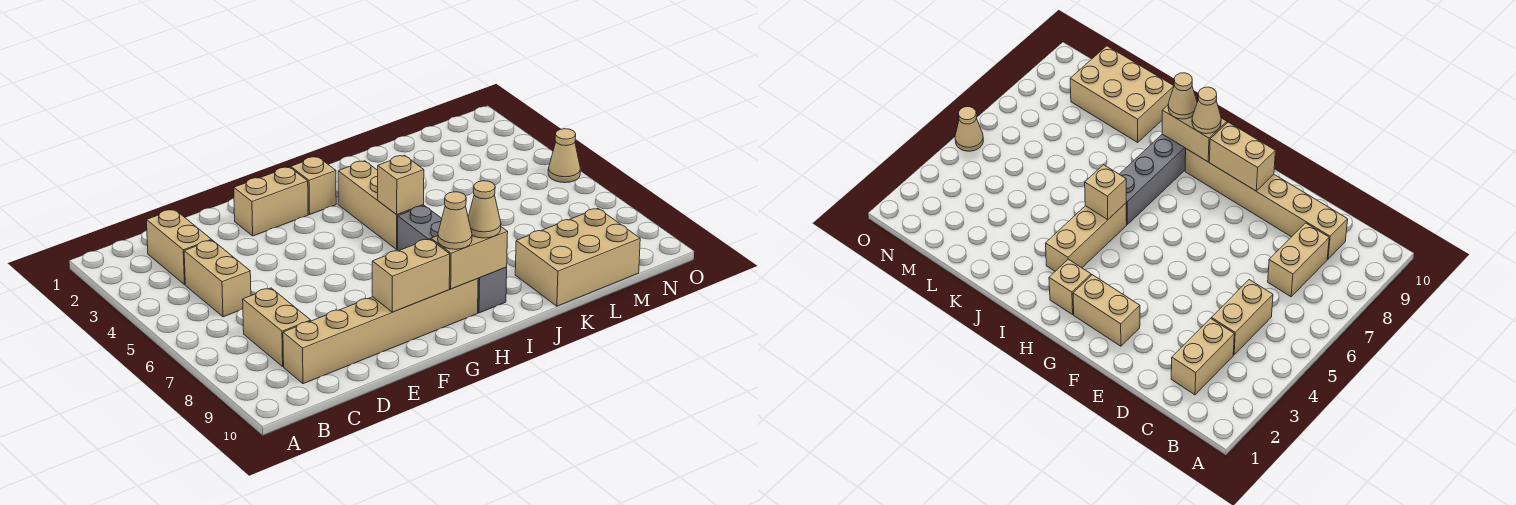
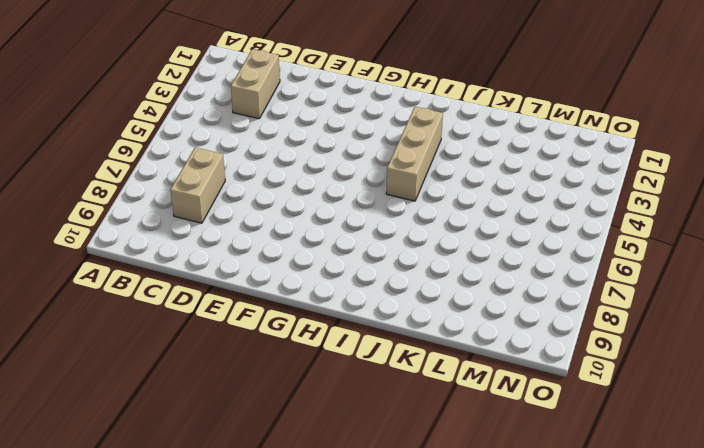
none -> tan brick C4:C5 level 1
none -> tan brick C9:H9 level 1
none -> tan brick F2:G2 level 1

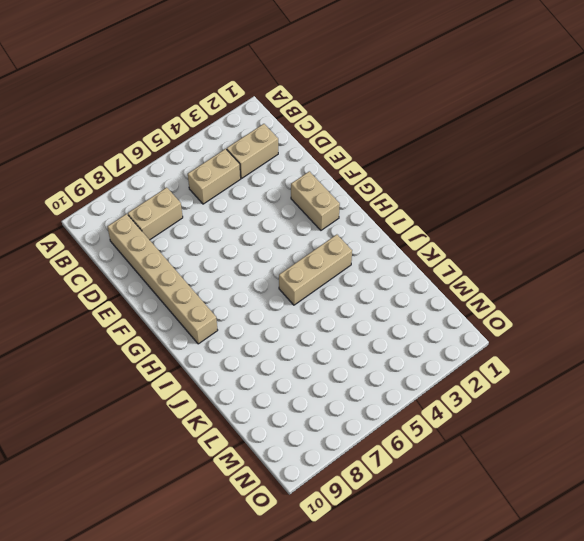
none -> tan brick H2 level 1
none -> grey brick I6:I9 level 1
none -> tan brick K9:M10 level 1

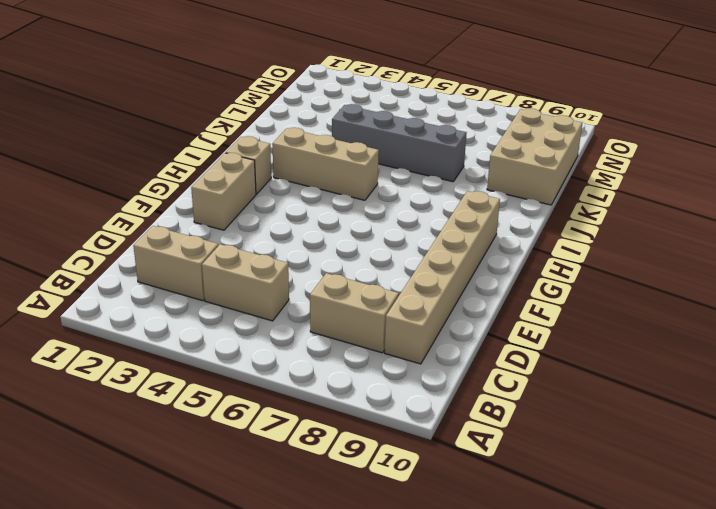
grey brick K4:K7 level 1 -> grey brick I6:I9 level 1
none -> tan cone O5 level 1
none -> tan brick F9:G9 level 2
none -> tan brick H9:I9 level 2

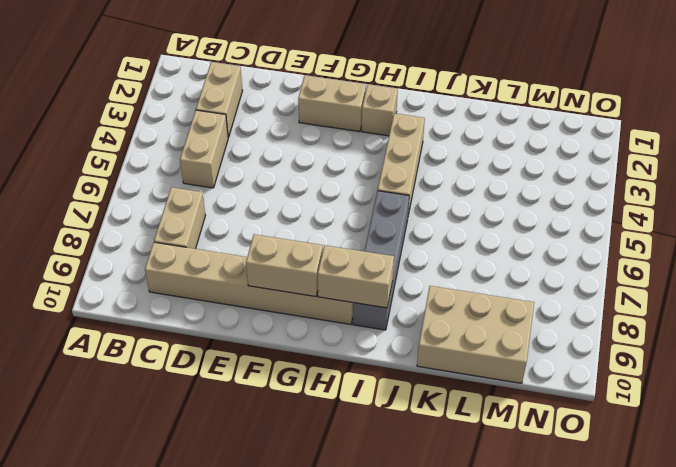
none -> tan cone O5 level 1
none -> tan brick I5 level 2
none -> tan cone H9 level 3

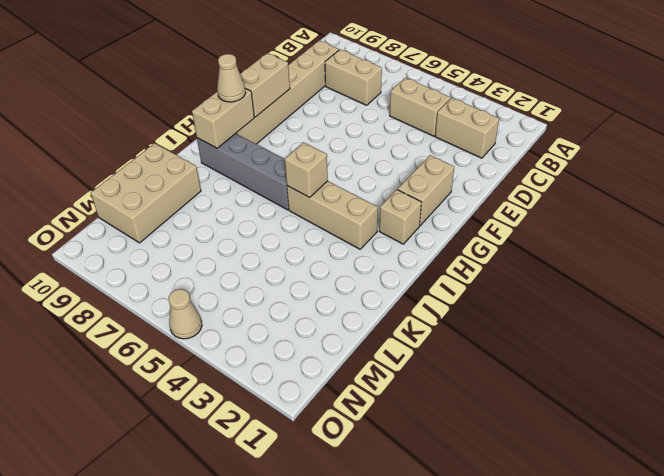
none -> tan cone I9 level 3

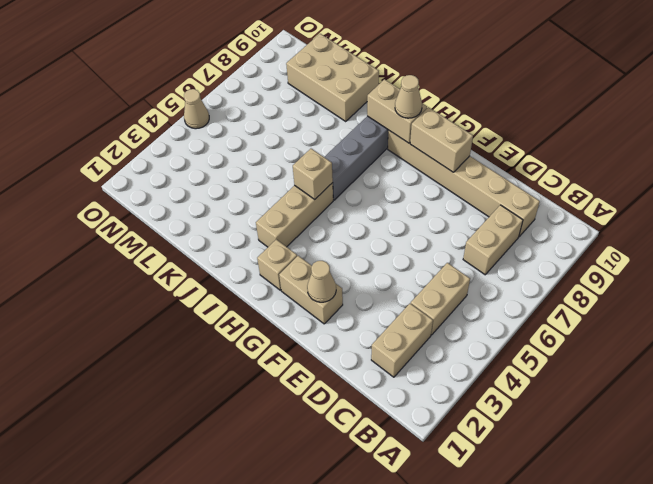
tan cone F2 level 2 -> tan cone I9 level 3

